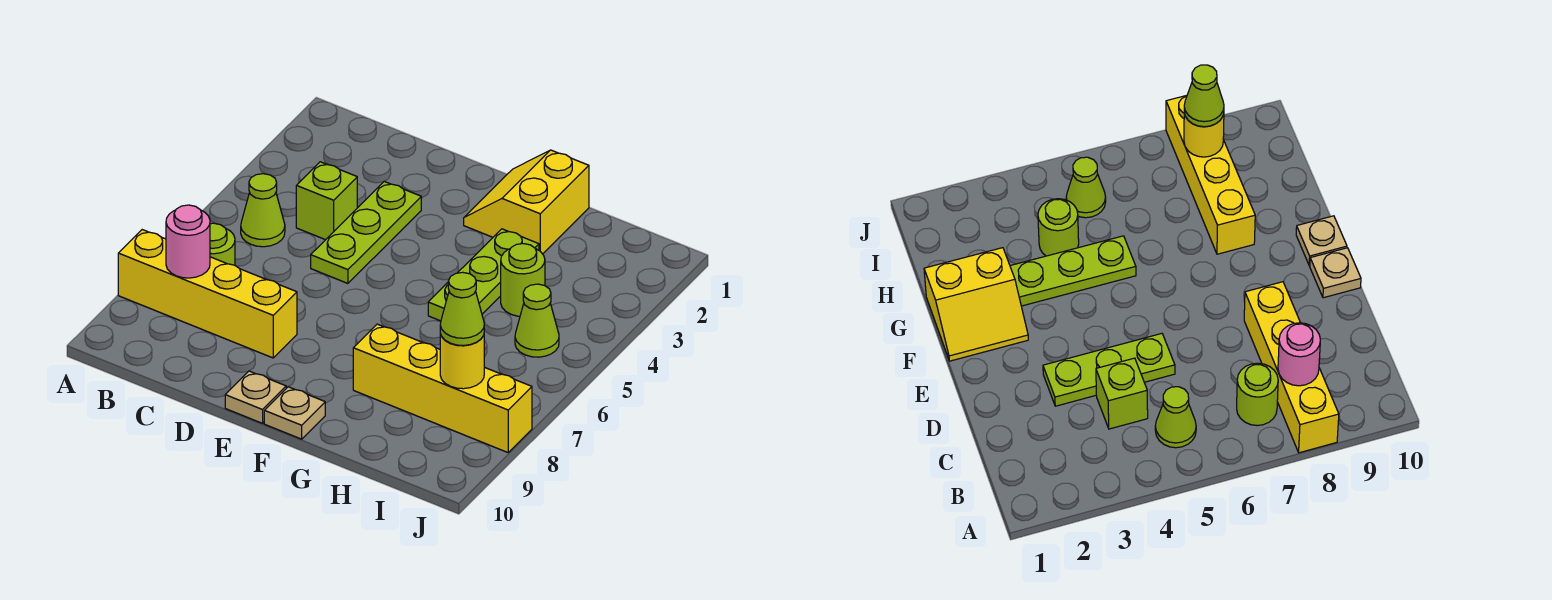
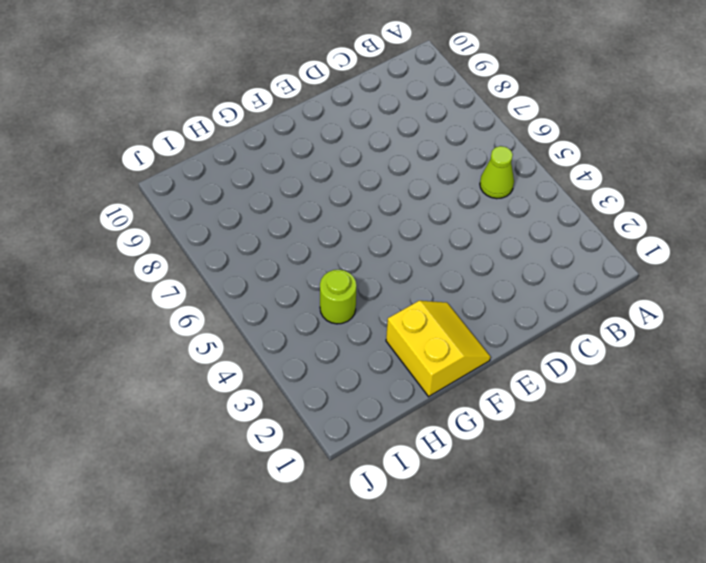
none -> yellow brick A8:D8 level 1
none -> lime round brick B7 level 1
none -> lime brick C4 level 1

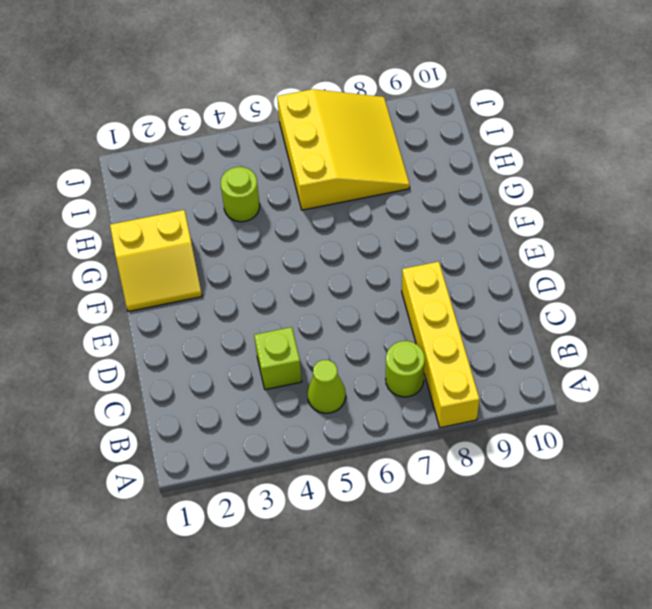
yellow slope H6:J8 level 1 top 6 -> yellow brick G8:J8 level 1
none -> lime plate D3:D5 level 1
none -> tan plate E10 level 1
none -> tan plate F10 level 1

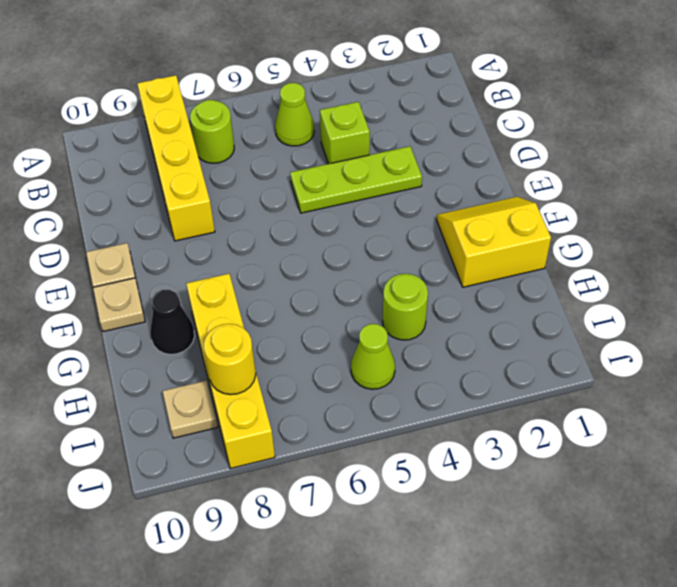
black cone G9 level 1 -> none
tan plate I9 level 1 -> none
none -> lime plate G3:G5 level 1
none -> pink round brick B8 level 2
none -> lime cone I8 level 3

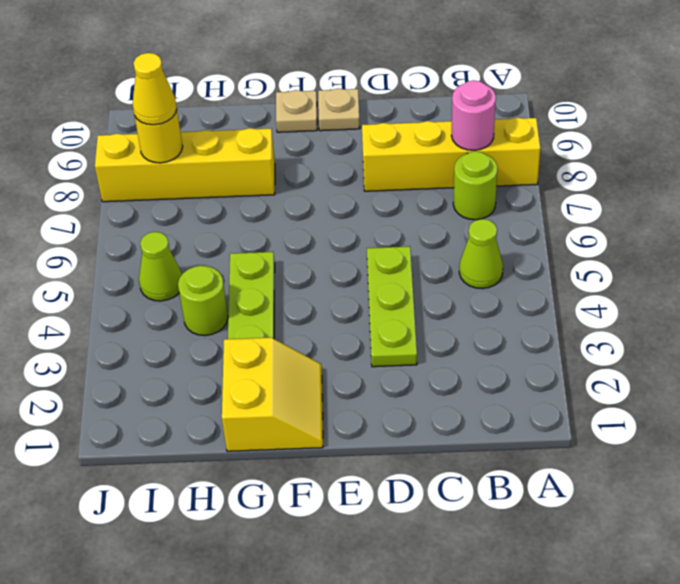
yellow cone I8 level 3 -> lime cone I8 level 3
none -> lime brick C4 level 1

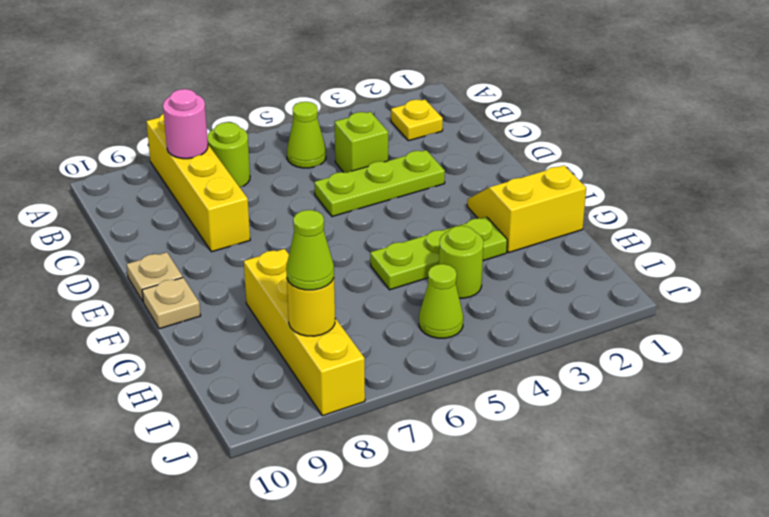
yellow plate B2 level 1 -> none

